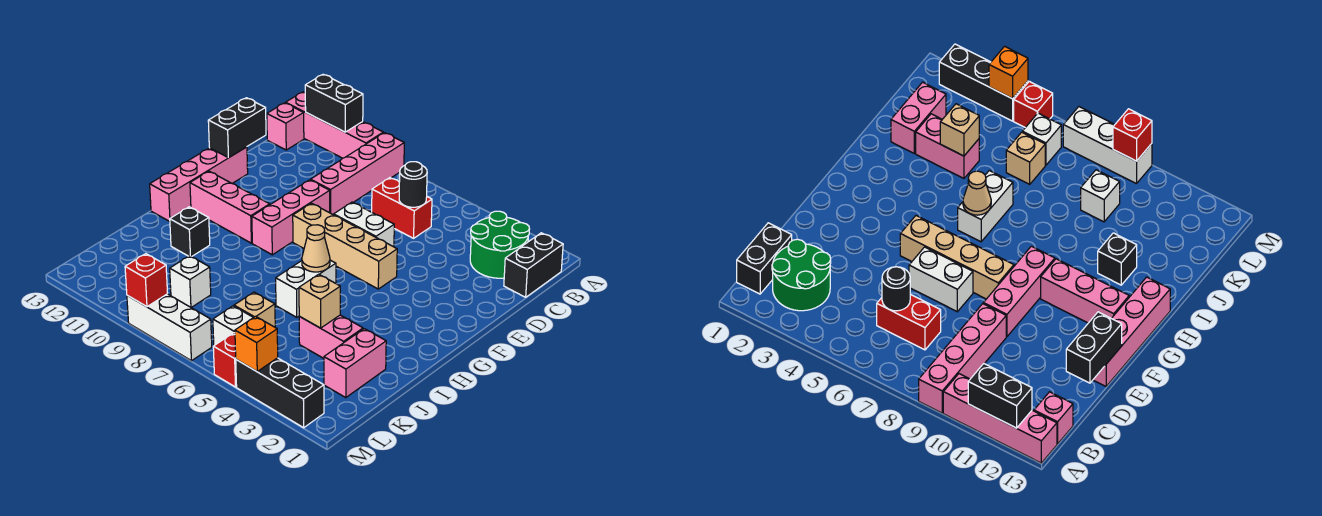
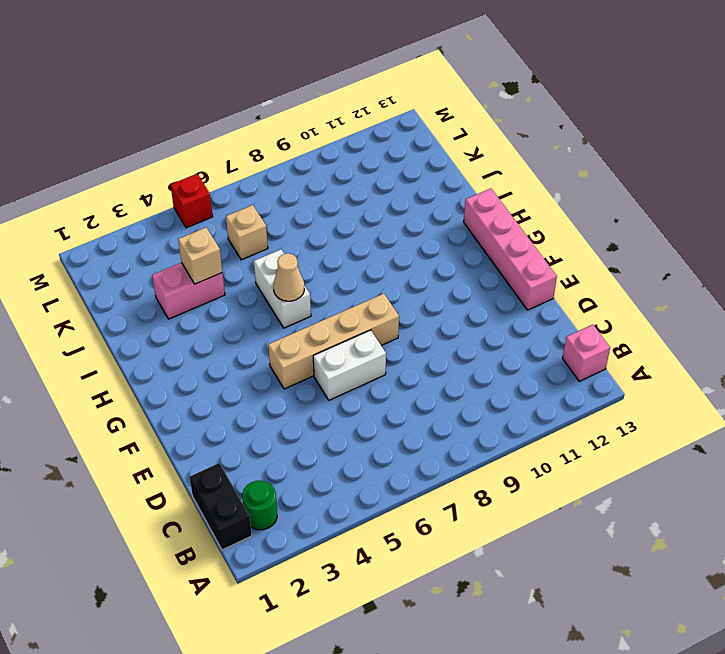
green round brick B2 level 1 -> green round brick B2:C3 level 1
none -> pink brick A9:D9 level 1
none -> pink brick A10:A13 level 1
none -> red brick C6:C7 level 1

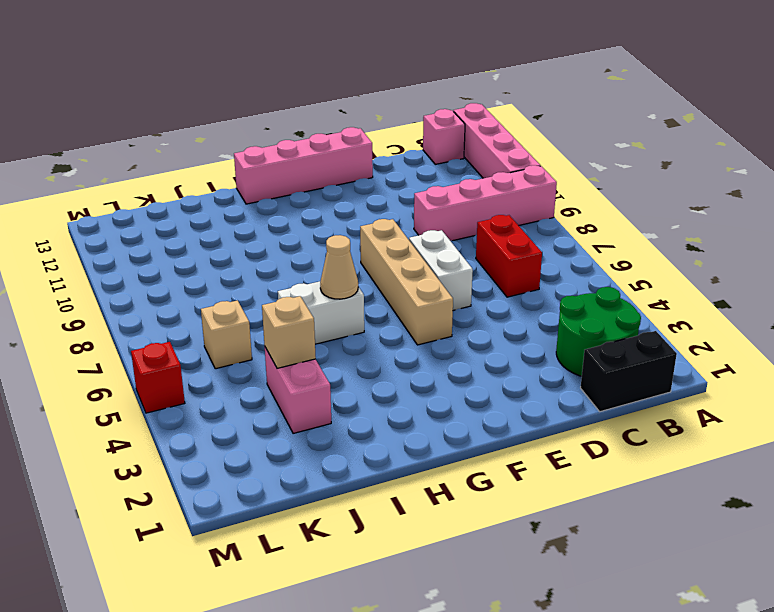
none -> pink brick E9:G9 level 1
none -> pink brick G10:G12 level 1
none -> black brick I11 level 1

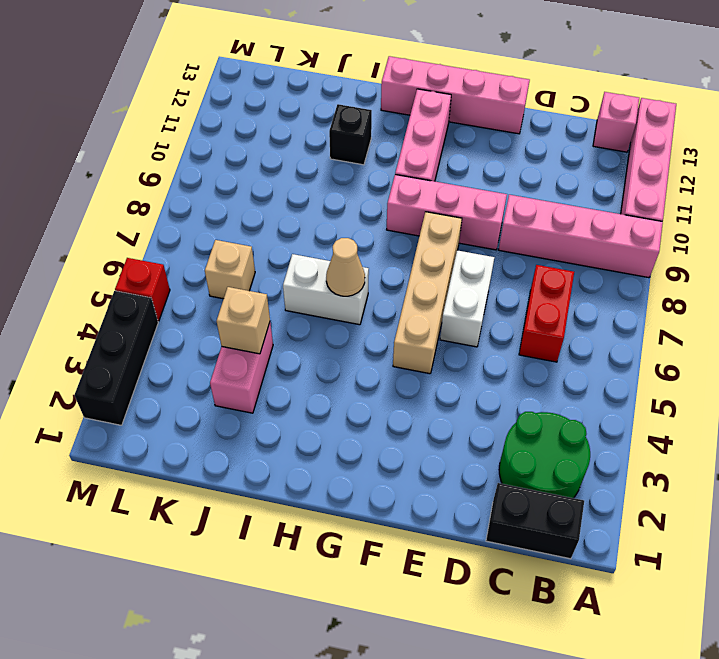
none -> pink brick J2:K2 level 1
none -> white brick K9 level 1
none -> white brick L6 level 1

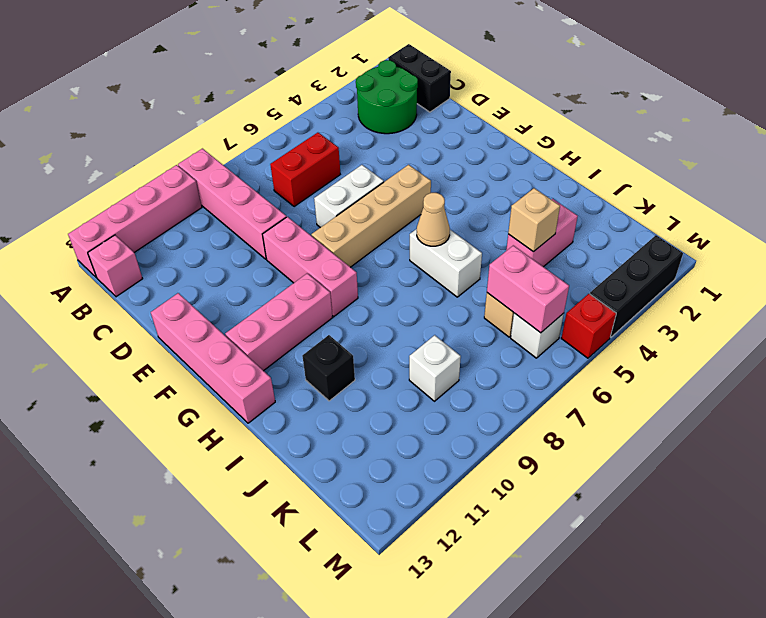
pink brick K6:L6 level 2 -> pink brick J2:K2 level 1
none -> white brick M7:M9 level 1
none -> black brick A11:A12 level 2
none -> black round brick C6 level 2

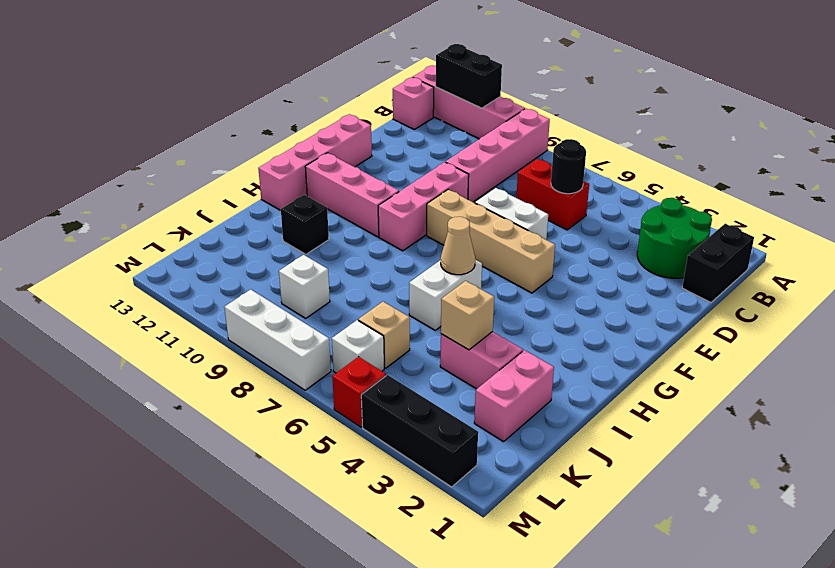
none -> black brick D13:E13 level 2
none -> orange brick M4 level 2
none -> red brick M9 level 2

